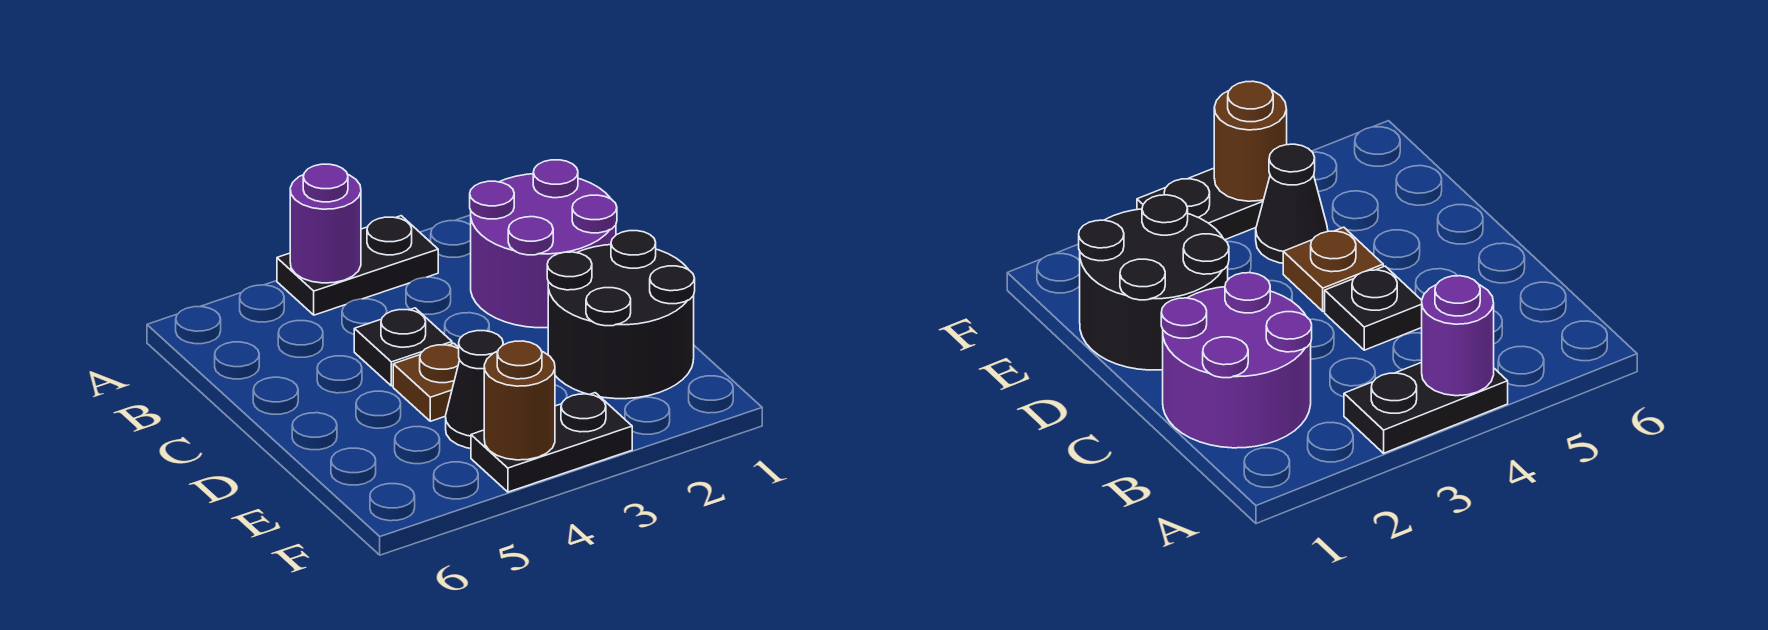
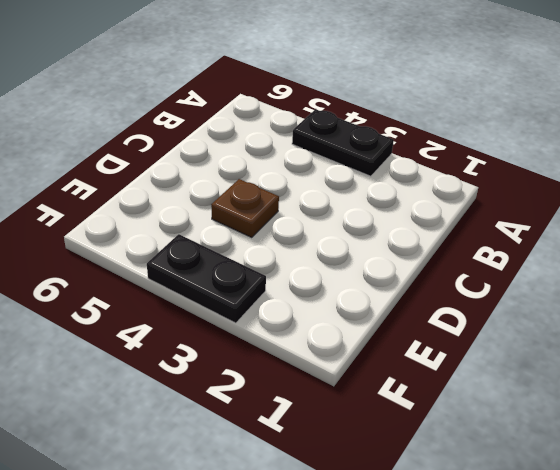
none -> purple round brick B1:C2 level 1
none -> black plate C4 level 1

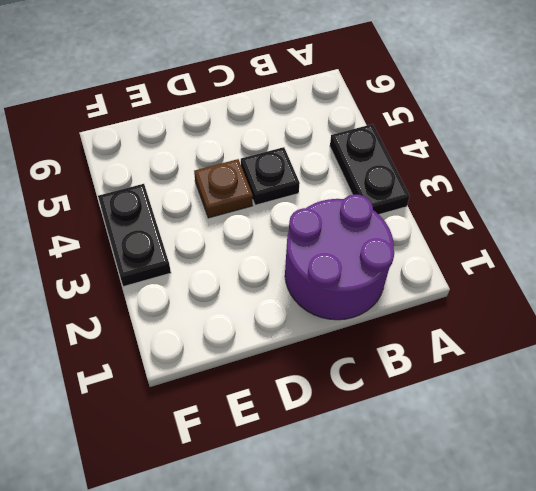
none -> black round brick D1:E2 level 1
none -> black cone E4 level 1

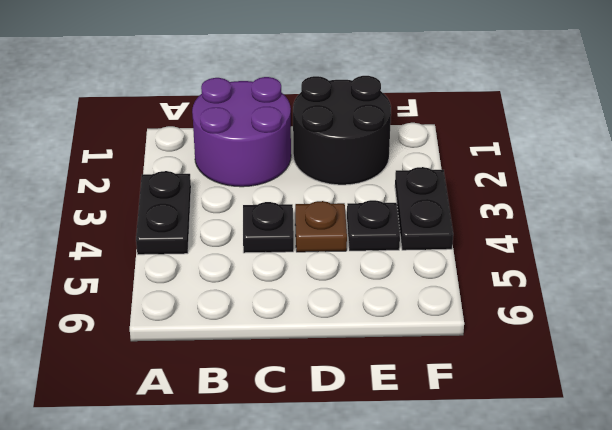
black plate E4 level 1 -> black cone E4 level 1
none -> purple round brick A4 level 2
none -> brown round brick F4 level 2

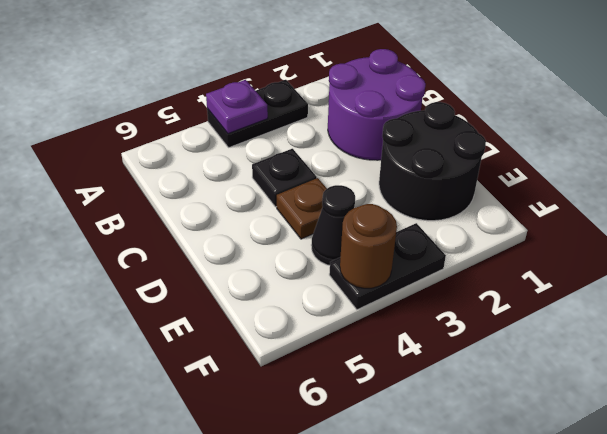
purple plate A4 level 2 -> purple round brick A4 level 2

